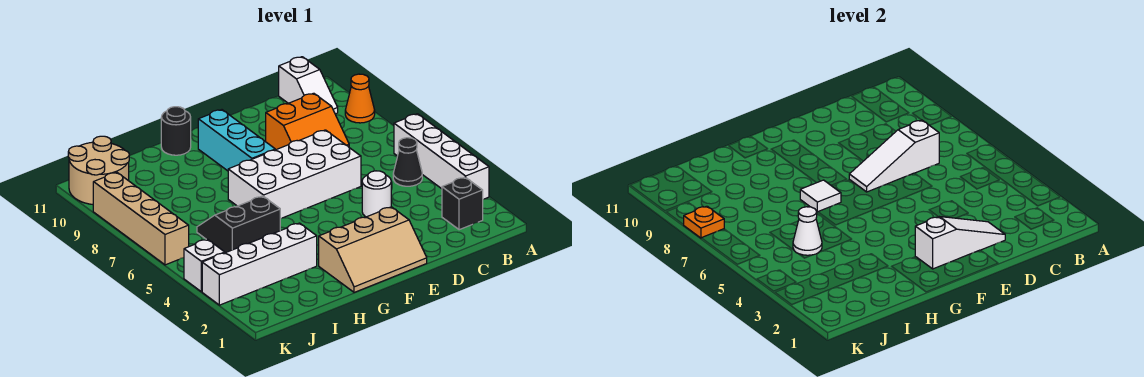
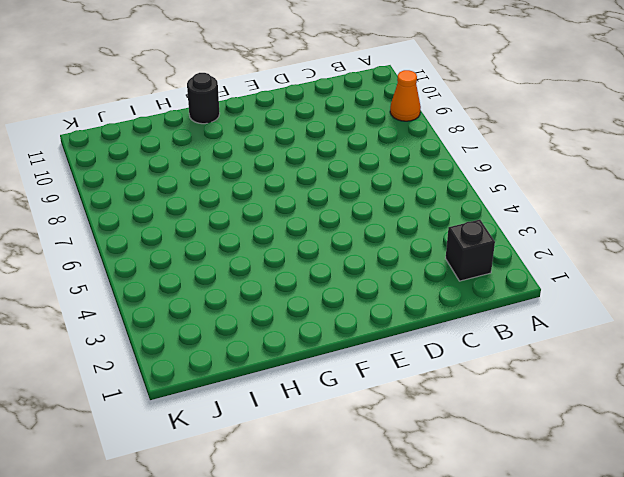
none -> white brick A3:A6 level 1
none -> black cone B5 level 1
none -> white slope B10:B11 level 1 top 11

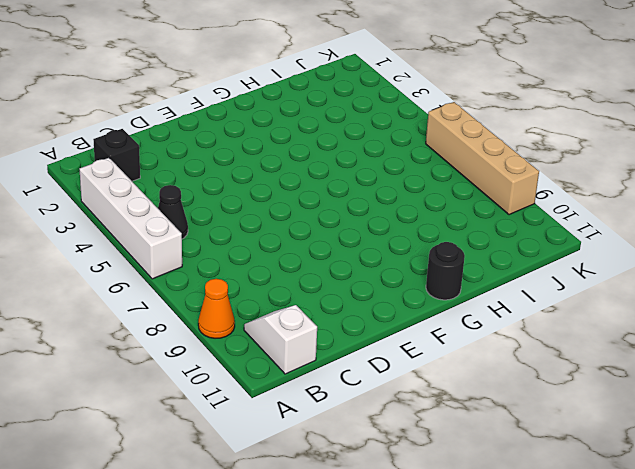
none -> orange slope C8:D9 level 1 top 9
none -> white round brick D4 level 1
none -> white brick D6:G7 level 1

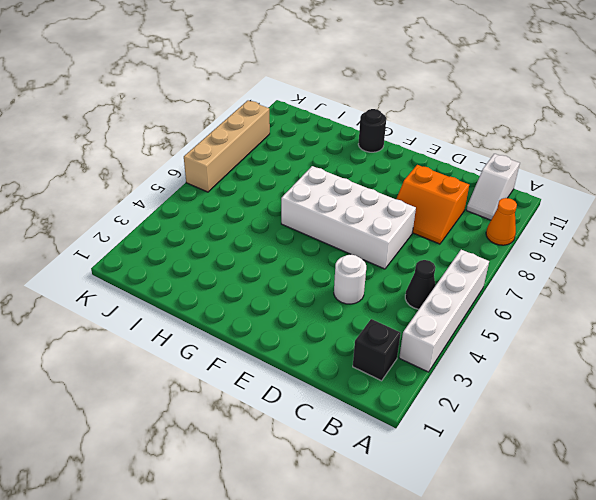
none -> tan slope E1:G2 level 1 top 2
none -> cyan brick F8:F10 level 1
none -> white brick H3:K3 level 1

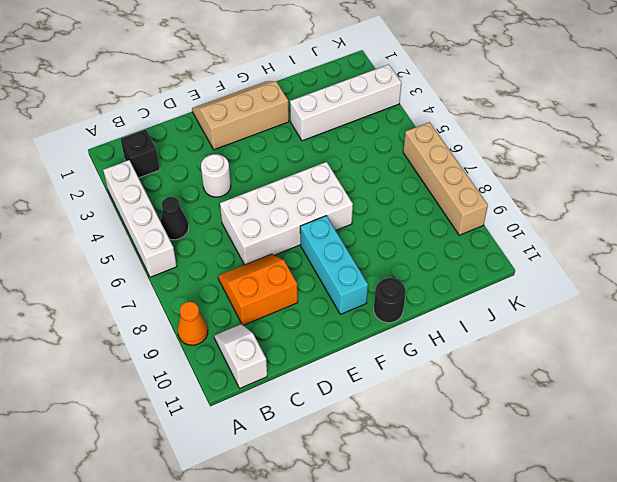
none -> black slope H5:I6 level 1 top 5
none -> tan round brick J10:K11 level 1
none -> white brick K4 level 1

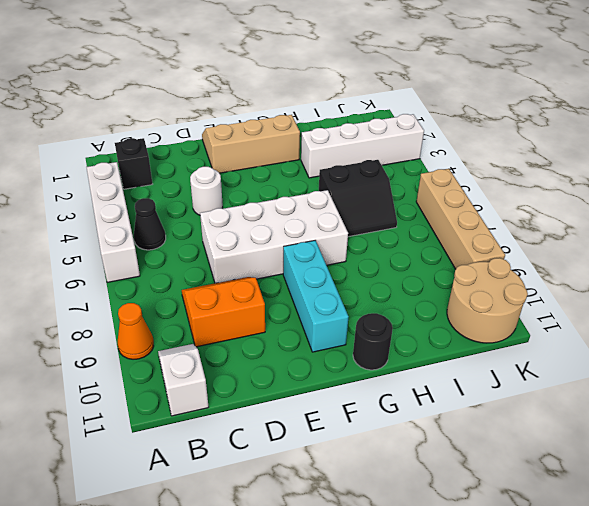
none -> white brick K4 level 1
none -> white slope C7:E7 level 2 top C
none -> white slope D2:F2 level 2 top F

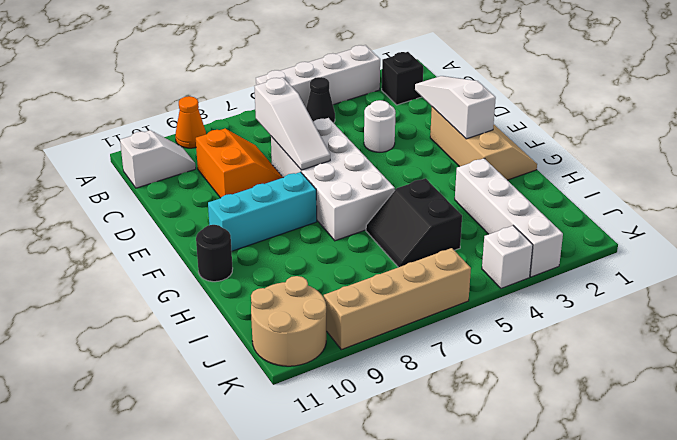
none -> white tile G7 level 2
none -> white cone I5 level 2
none -> orange plate K8 level 2

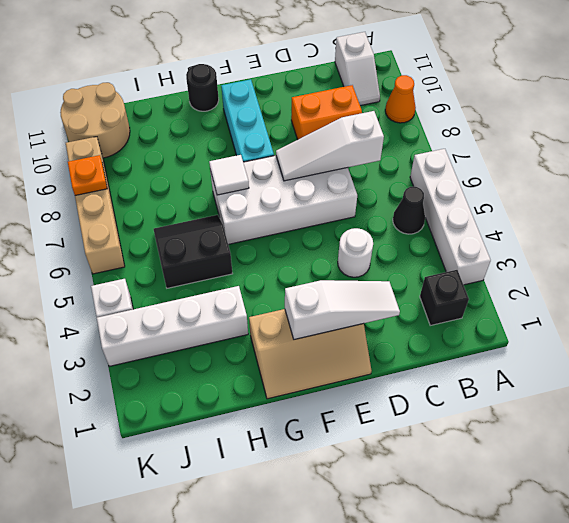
none -> white cone I5 level 2

